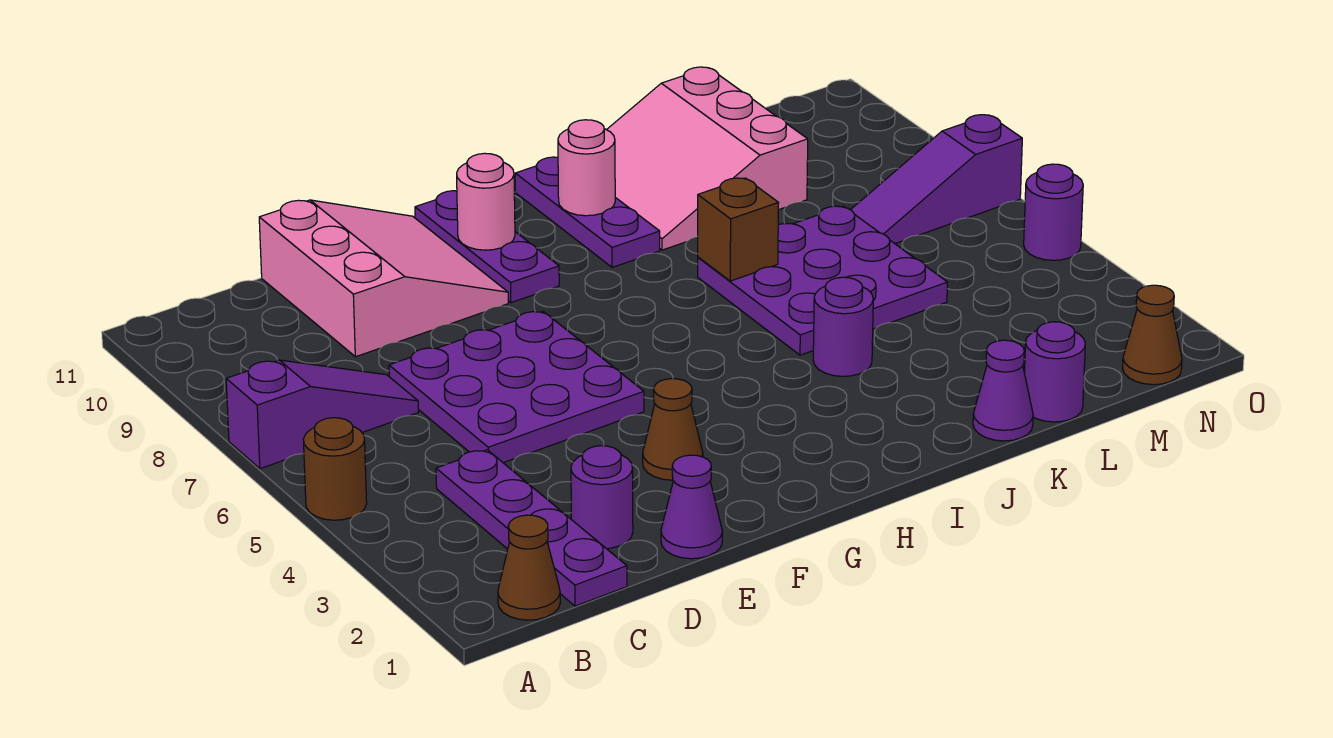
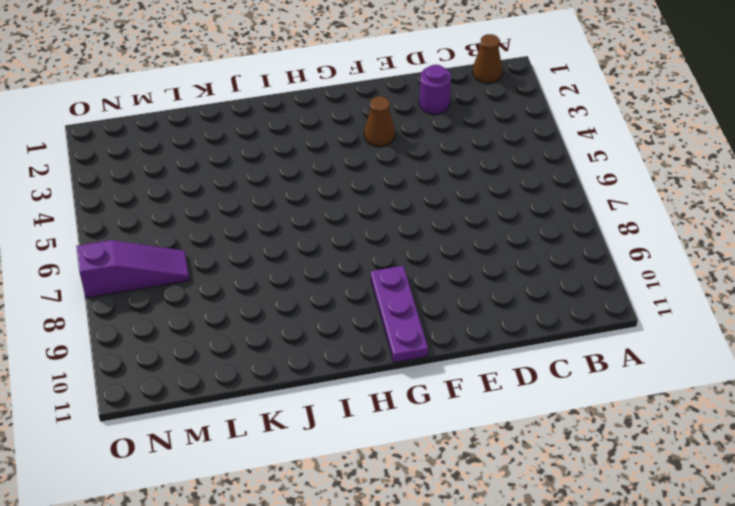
none -> brown round brick A5 level 1
none -> purple slope A7:C7 level 1 top A
none -> purple plate C1:C4 level 1

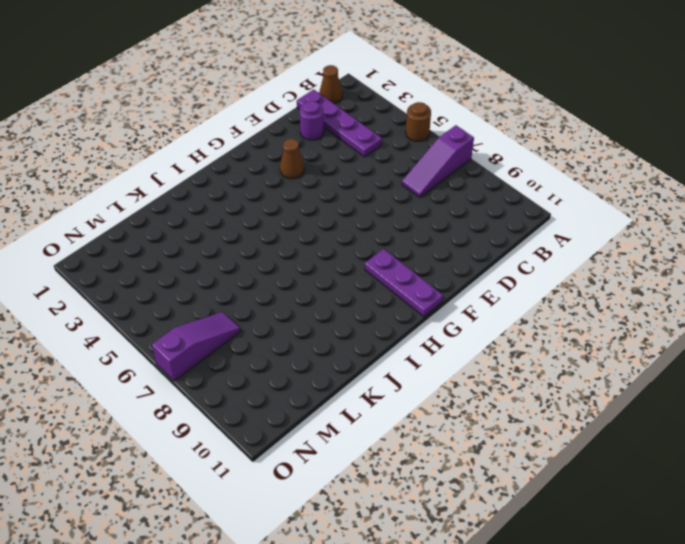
none -> purple plate D5:F7 level 1
none -> pink slope D9:F11 level 1 top D
none -> purple cone E1 level 1

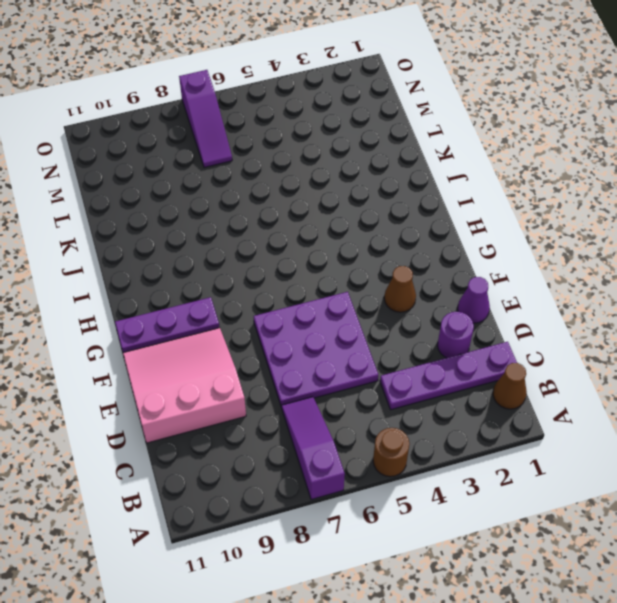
none -> purple plate I9:I11 level 1
none -> purple round brick J4 level 1
none -> purple plate J5:L7 level 1

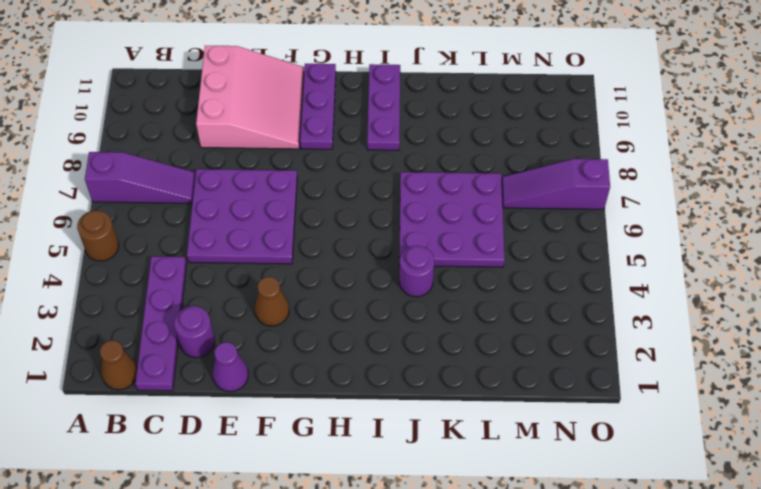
none -> pink slope J9:L11 level 1 top L
none -> purple cone K1 level 1
none -> purple round brick L1 level 1

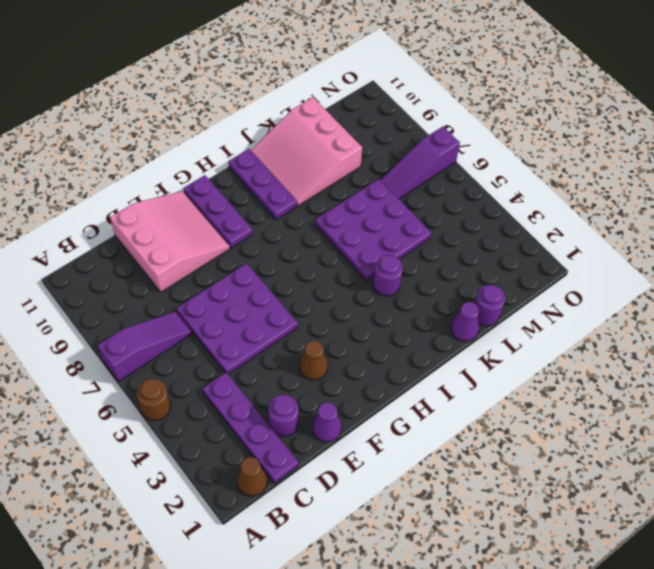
none -> brown cone N1 level 1
none -> purple round brick O5 level 1
none -> pink round brick G10 level 2

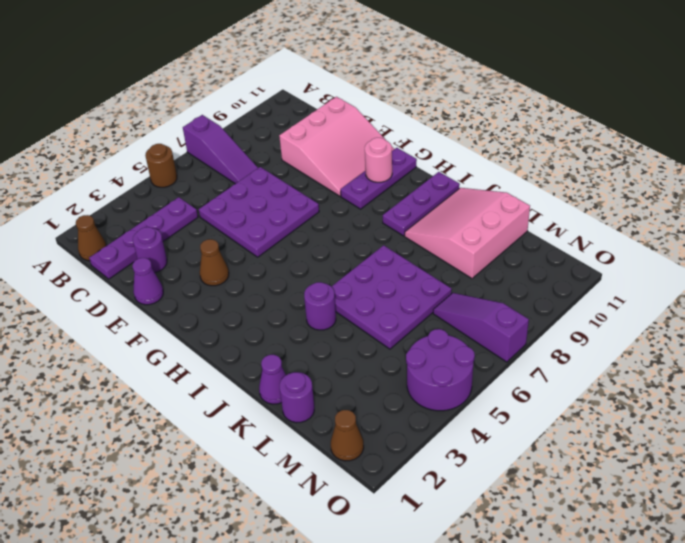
purple round brick N4:O5 level 1 -> purple round brick O5 level 1
none -> pink round brick I10 level 2
none -> brown brick J7 level 2

